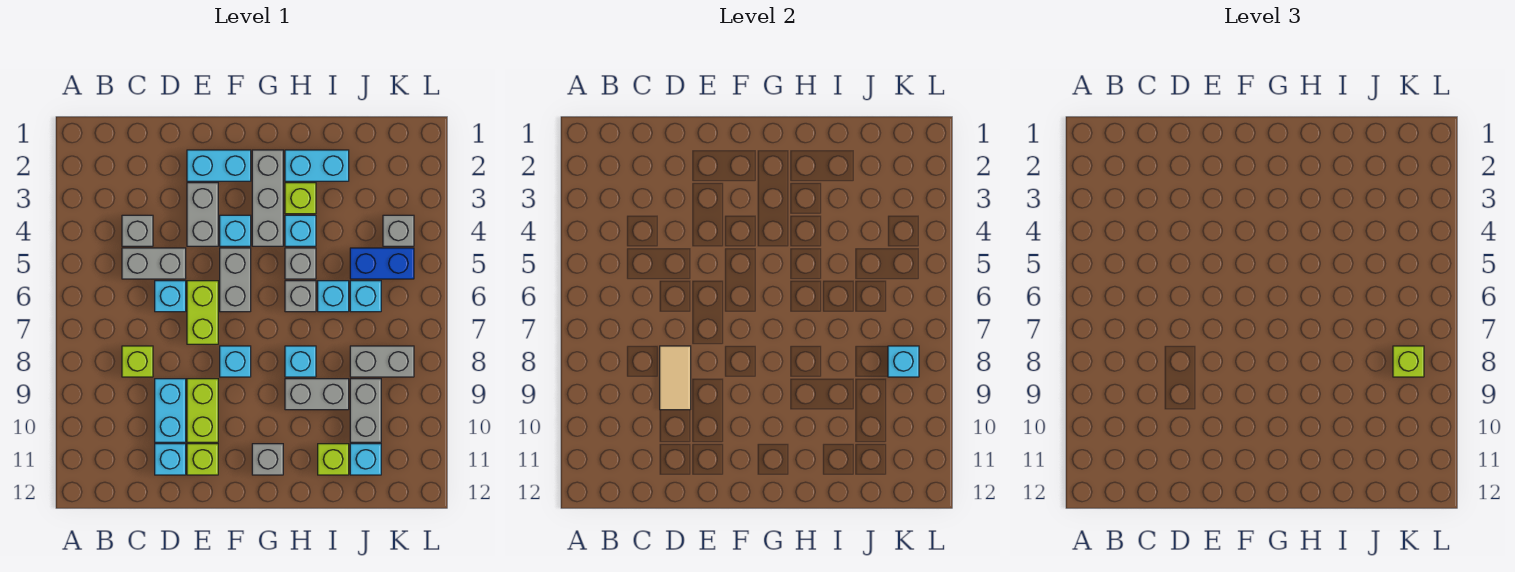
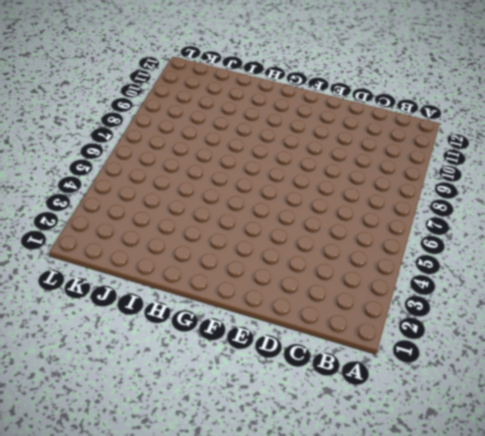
none -> grey brick C4 level 1
none -> grey brick C5:D5 level 1
none -> lime brick C8 level 1
none -> cyan brick D6 level 1

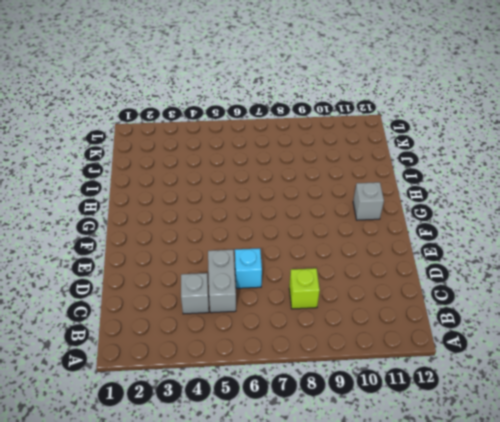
none -> cyan brick D9:D10 level 1
none -> cyan brick D11 level 1
none -> cyan brick E2:F2 level 1
none -> grey brick E3:E4 level 1

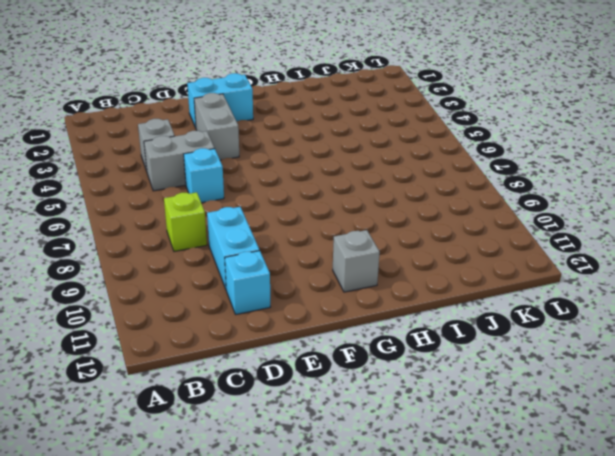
none -> lime brick E6:E7 level 1
none -> lime brick E9:E10 level 1
none -> lime brick E11 level 1
none -> cyan brick F4 level 1

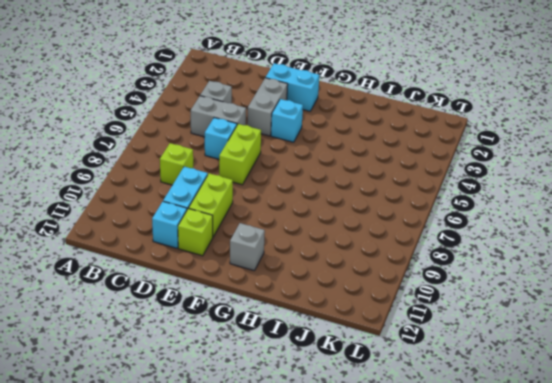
none -> grey brick F5:F6 level 1
none -> cyan brick F8 level 1
none -> grey brick G2:G4 level 1
none -> cyan brick H2:I2 level 1

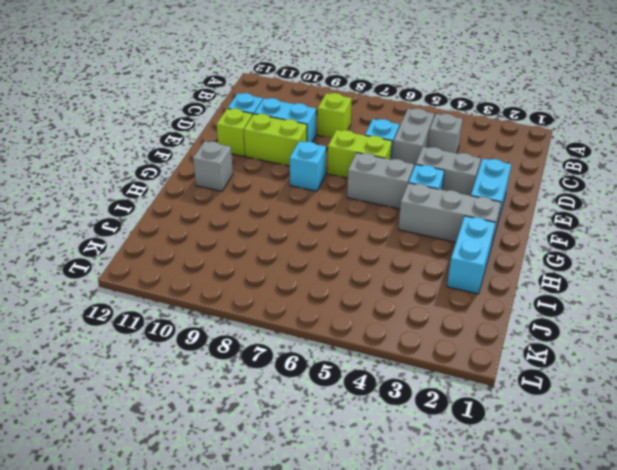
none -> lime brick H3 level 1
none -> cyan brick H4 level 1
none -> grey brick H5 level 1
none -> grey brick H6 level 1

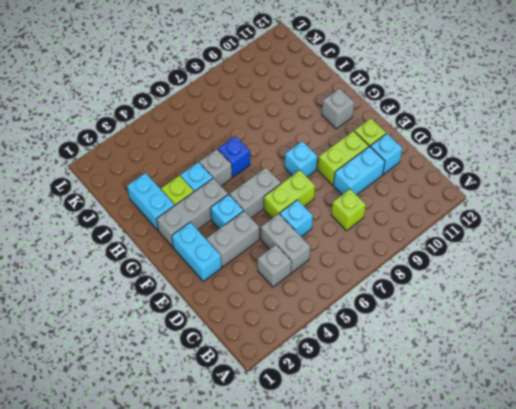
blue brick H6 level 1 -> grey brick H6 level 1
none -> cyan brick H8 level 1
none -> grey brick H9:I9 level 1
none -> cyan brick I6 level 1
none -> lime brick I11 level 1

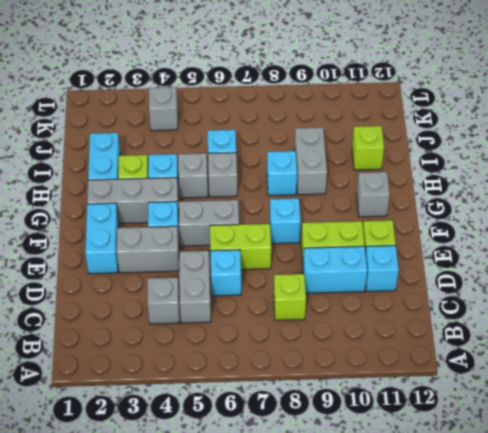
none -> blue brick J5:K5 level 1
none -> cyan brick J6 level 1
none -> grey brick J8:K8 level 1
none -> grey brick J9:J10 level 1

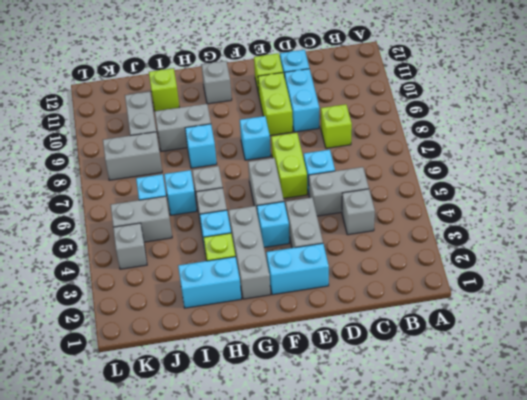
grey brick J5:K5 level 1 -> blue brick J5:K5 level 1
none -> cyan brick J11 level 1
none -> tan tile D8:D9 level 2
none -> cyan brick K8 level 2
none -> lime brick K8 level 3

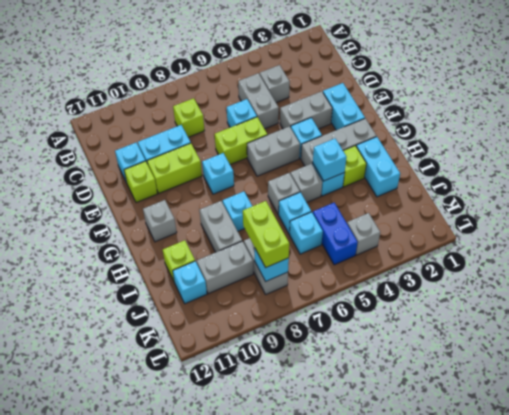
cyan brick H4 level 2 -> none
lime brick J8:K8 level 3 -> lime brick K8 level 3
none -> tan tile D8:D9 level 2

